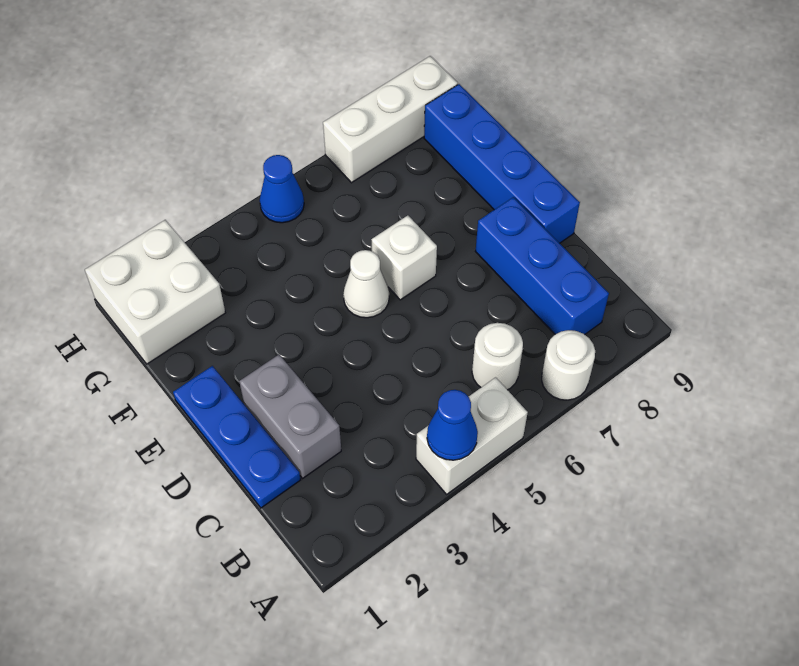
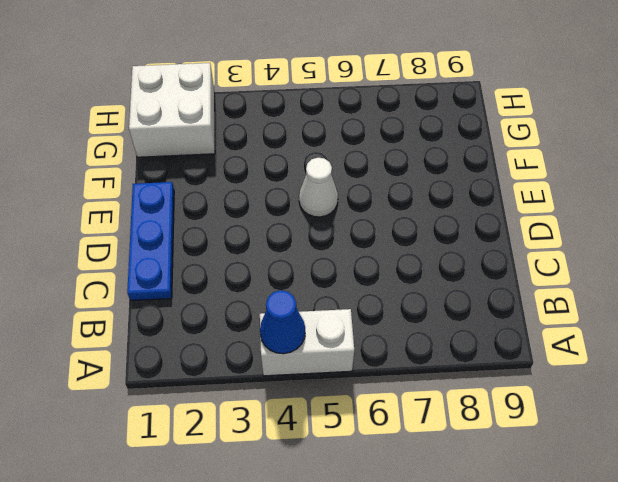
none -> white round brick A7 level 1
none -> white round brick B6 level 1
none -> blue brick B8:D8 level 1

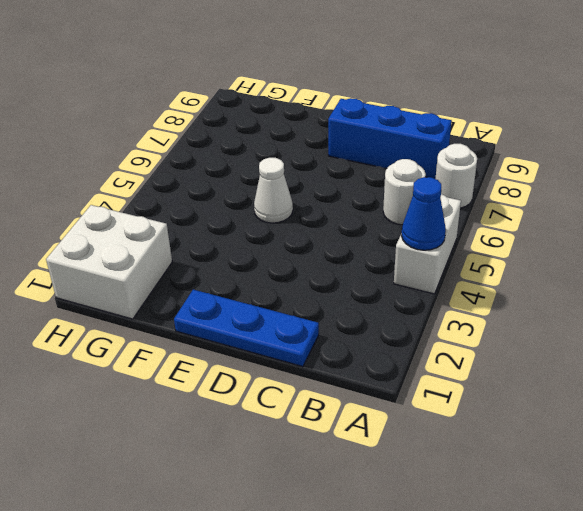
none -> grey brick C2:D2 level 1
none -> blue brick D9:G9 level 1
none -> white brick E6 level 1

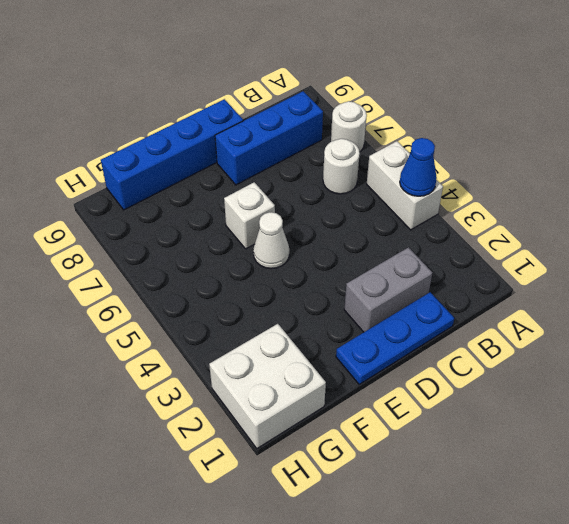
none -> blue cone H5 level 1
none -> white brick H7:H9 level 1

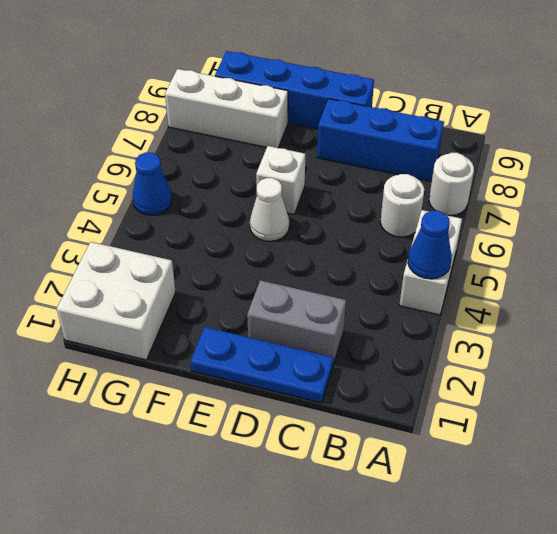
white brick F8:H8 level 1 -> white brick H7:H9 level 1

